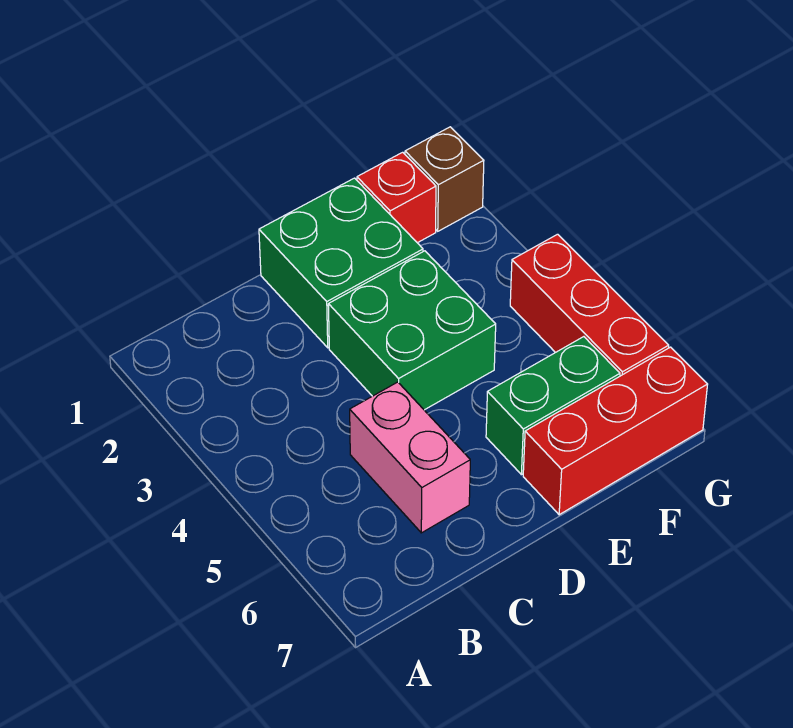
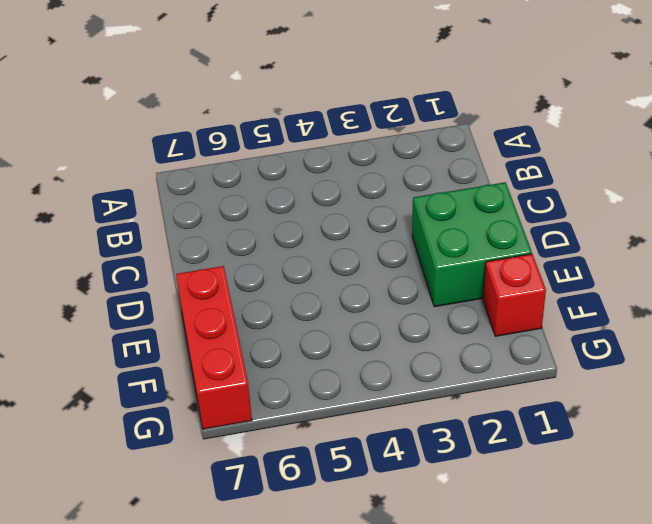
none -> pink brick C5:C6 level 1
none -> green brick D3:E4 level 1

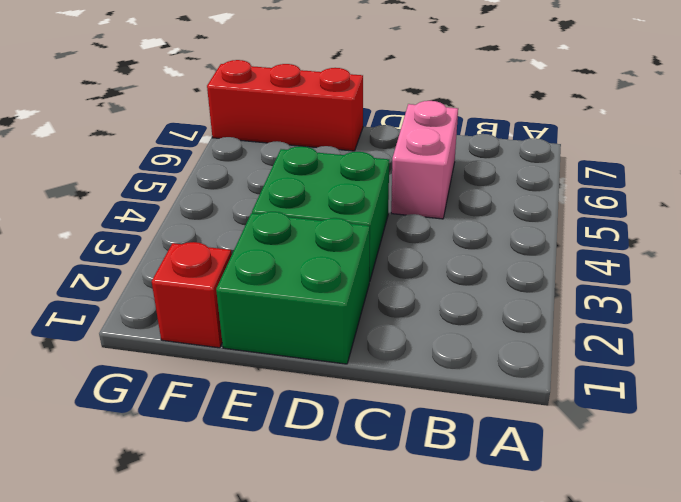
none -> green brick E6:F6 level 1
none -> brown brick G1 level 1

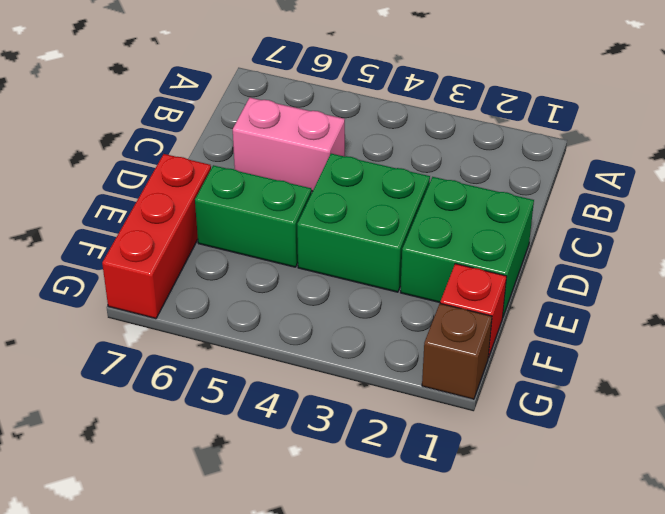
green brick E5:E6 level 1 -> green brick E6:F6 level 1
none -> red brick G4:G6 level 1

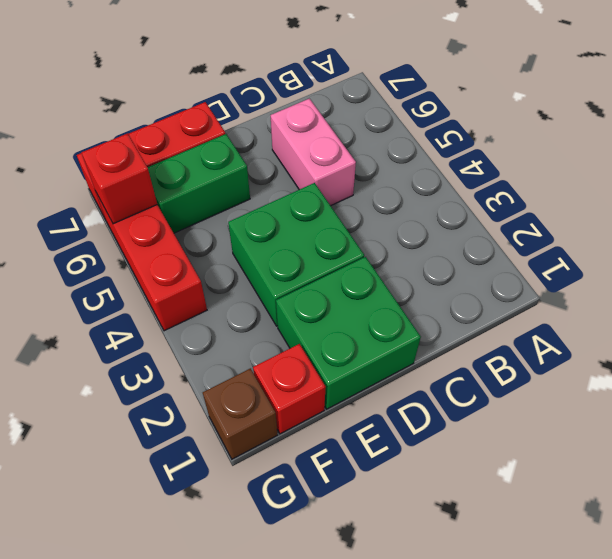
red brick G6 level 2 -> none

